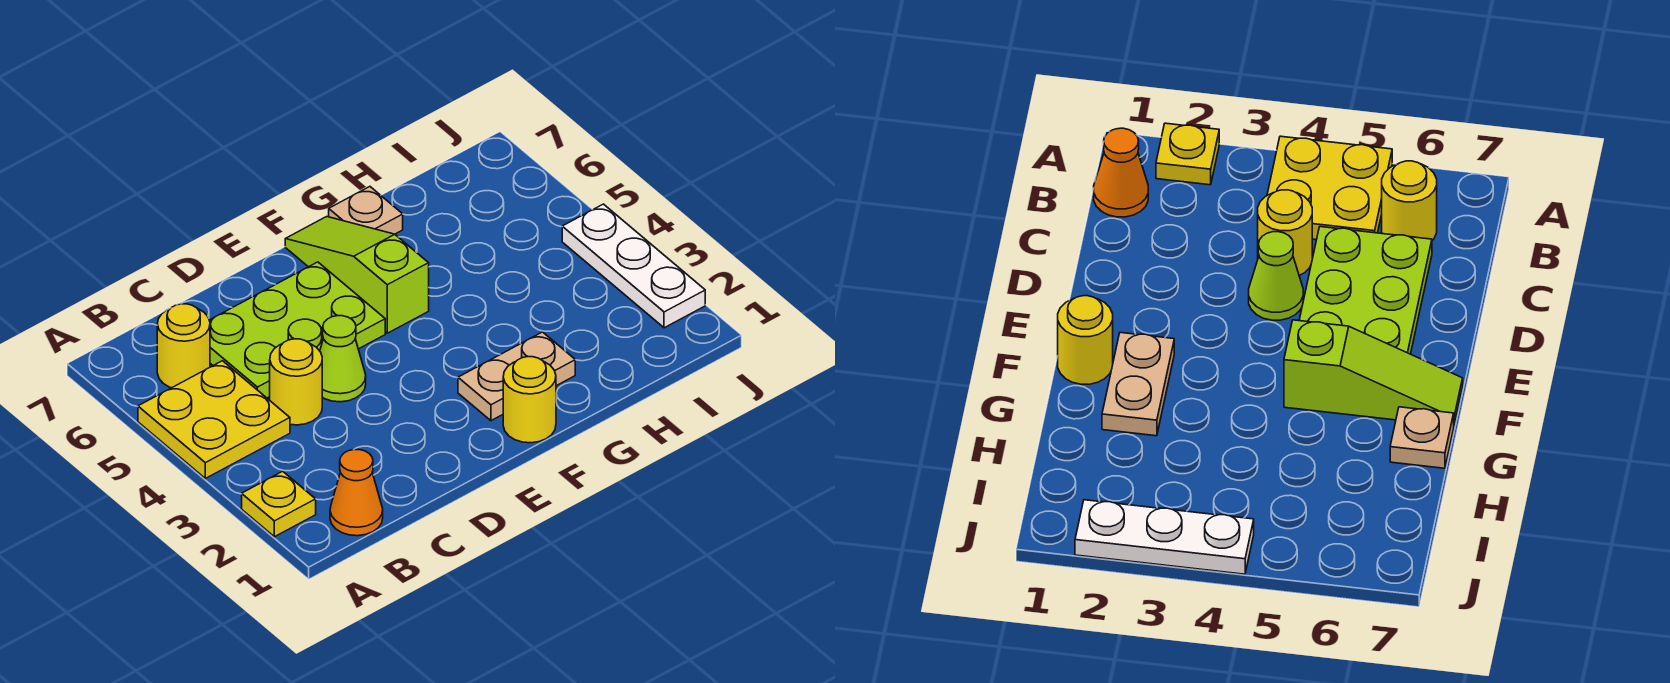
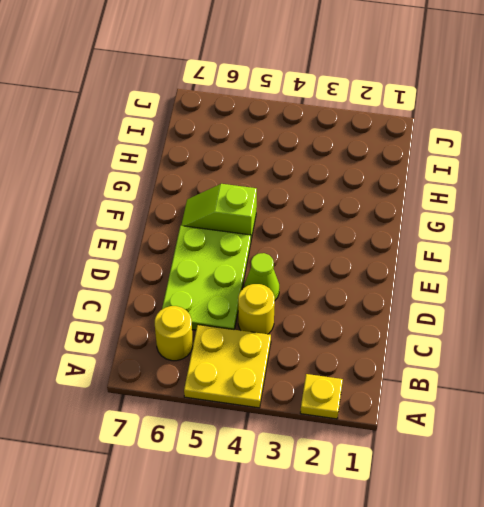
lime slope F5:F6 level 1 top 5 -> lime slope F5:F7 level 1 top 5
none -> orange cone B1 level 1
none -> yellow round brick F1 level 1
none -> tan plate F2:G2 level 1

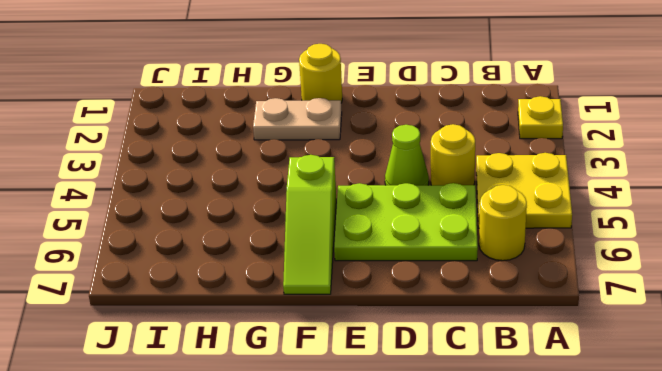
none -> orange cone B1 level 1
none -> tan plate G7 level 1
none -> white plate J2:J4 level 1

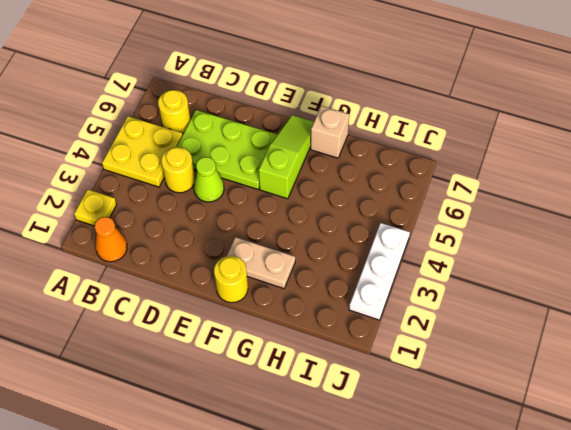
tan brick G7 level 1 -> tan plate G7 level 1

